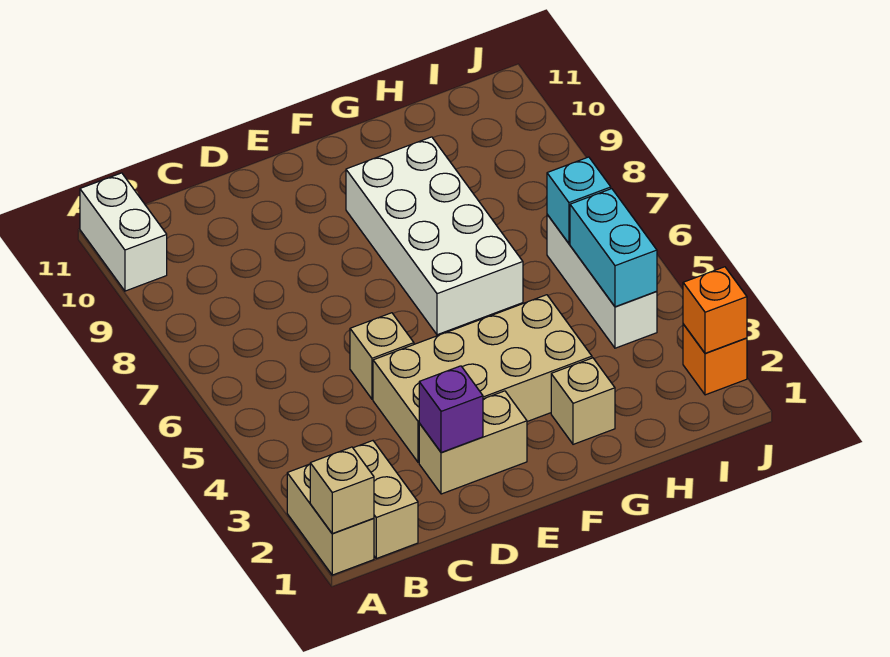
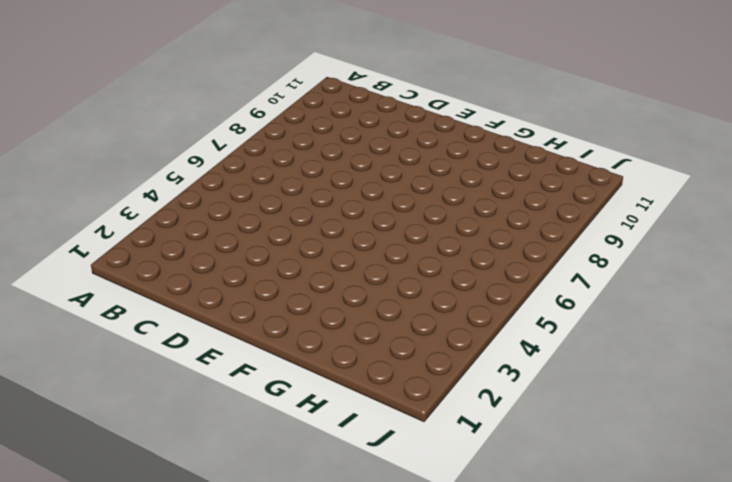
none -> tan brick A1:A2 level 1
none -> white brick A10:A11 level 1
none -> tan brick B1:B2 level 1

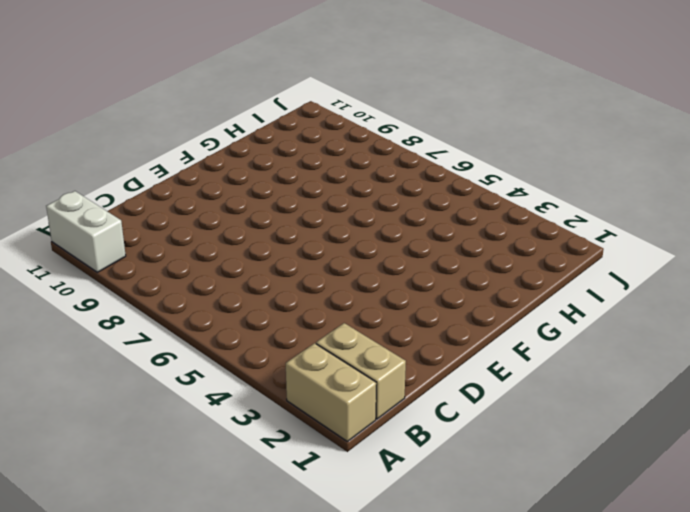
none -> tan brick D2:E2 level 1
none -> tan brick D3:G4 level 1
none -> tan brick D5 level 1

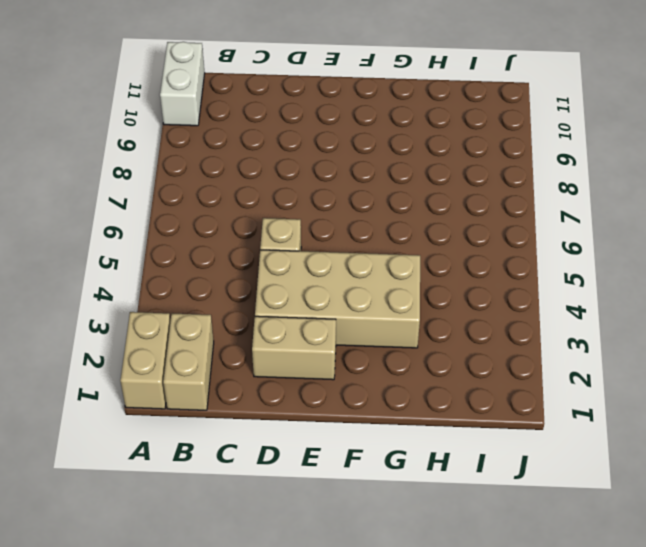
none -> white brick F6:G9 level 1
none -> tan brick G2 level 1
none -> white brick I4:I6 level 1

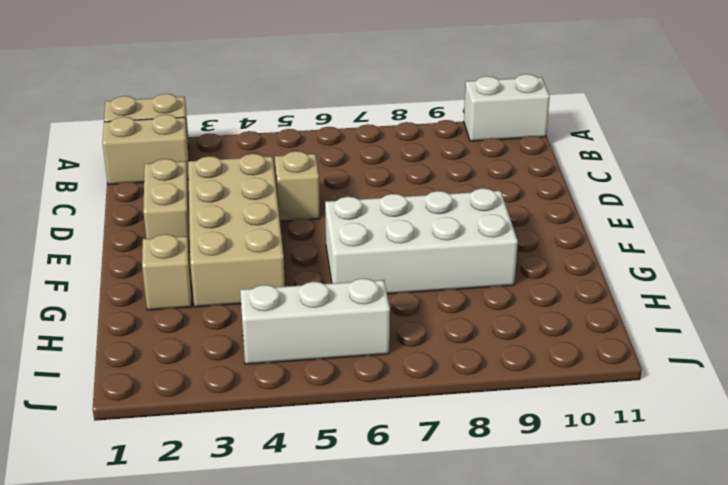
none -> orange brick J2 level 1
none -> tan brick A1 level 2
none -> purple brick D2 level 2

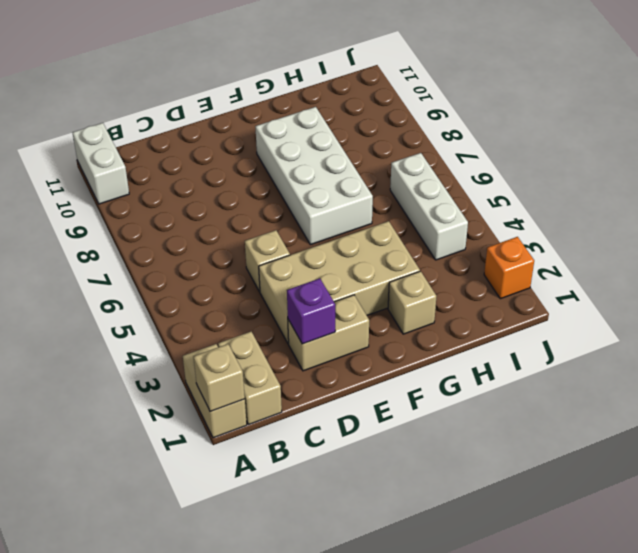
none -> cyan brick I4:I5 level 2
none -> cyan brick I6 level 2
none -> orange brick J2 level 2

